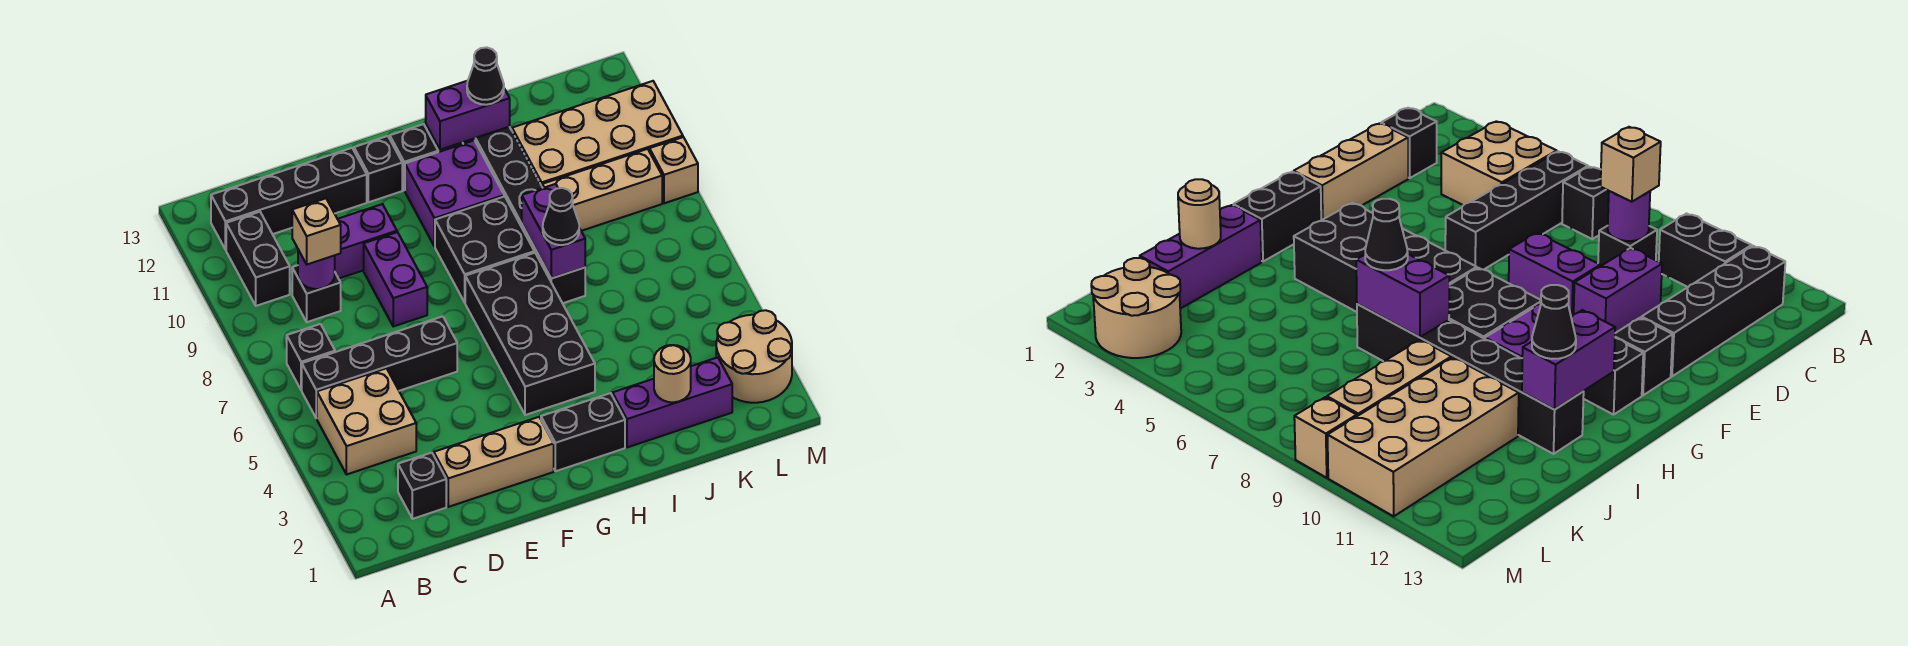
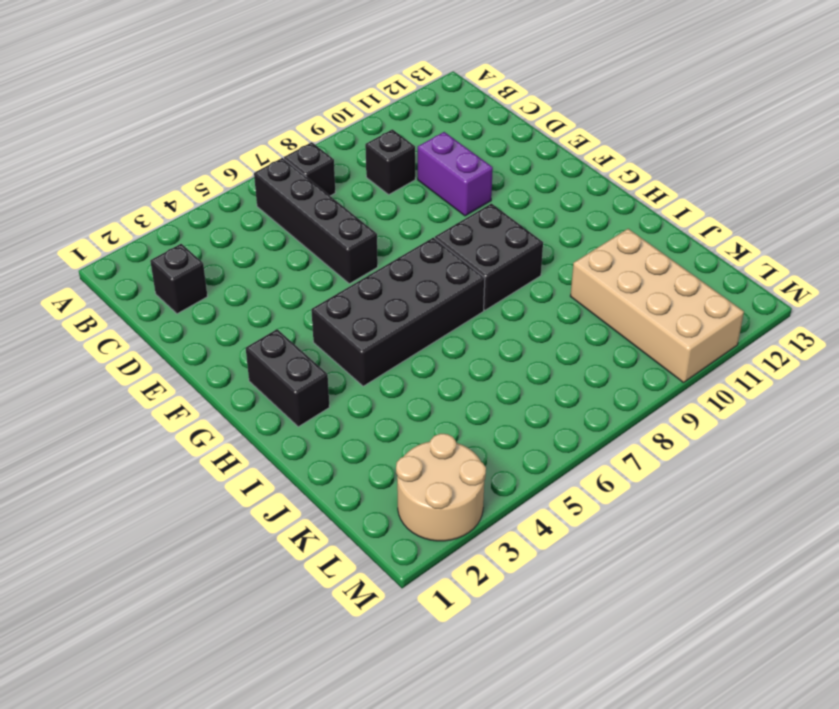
none -> tan brick B4:C5 level 1
none -> black brick B10:B11 level 1
none -> black brick B12:E12 level 1

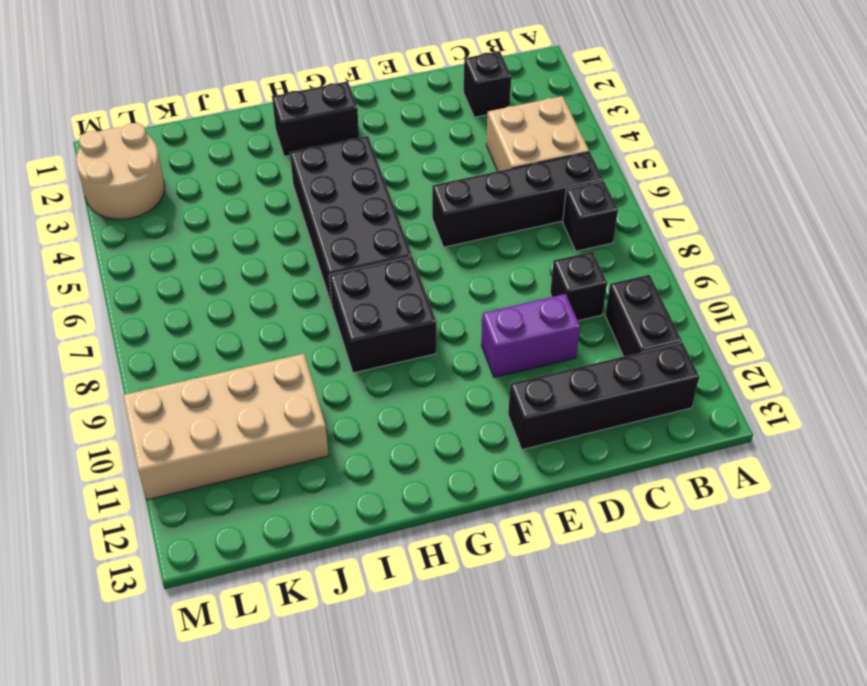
none -> tan brick D2:F2 level 1
none -> purple brick E8:E9 level 1
none -> black brick F12 level 1

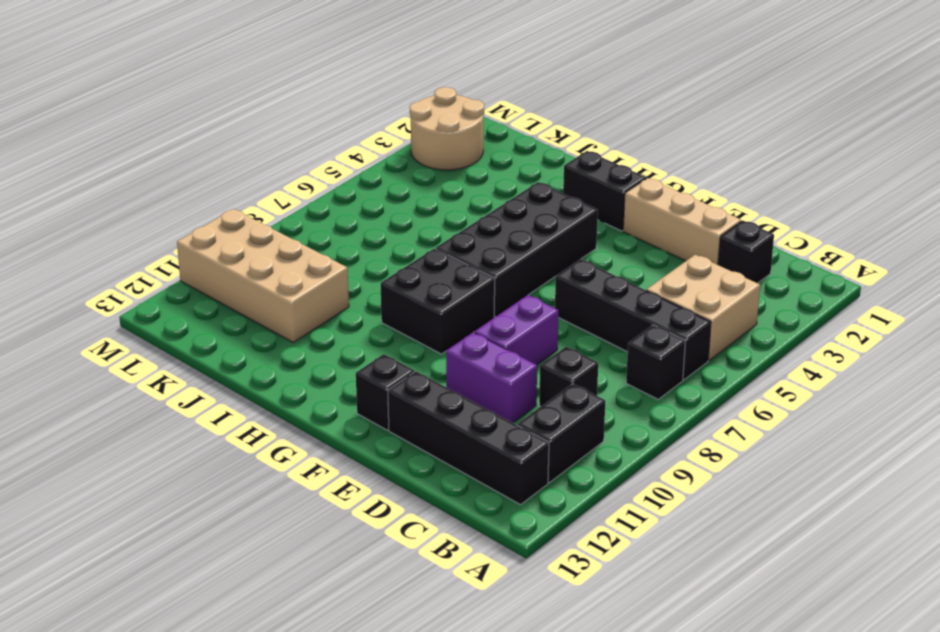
none -> purple brick G10:H11 level 1
none -> black brick G12 level 1
none -> purple brick I2:K2 level 1

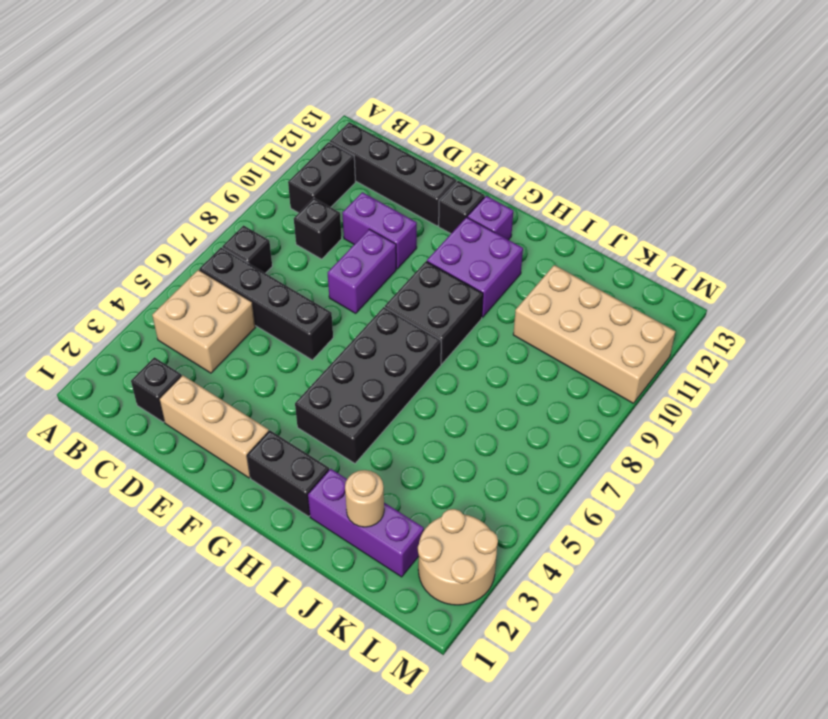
purple brick G12 level 1 -> black brick G12 level 1
none -> black brick I7:I12 level 1
none -> tan brick J9:L9 level 1
none -> tan brick M9 level 1

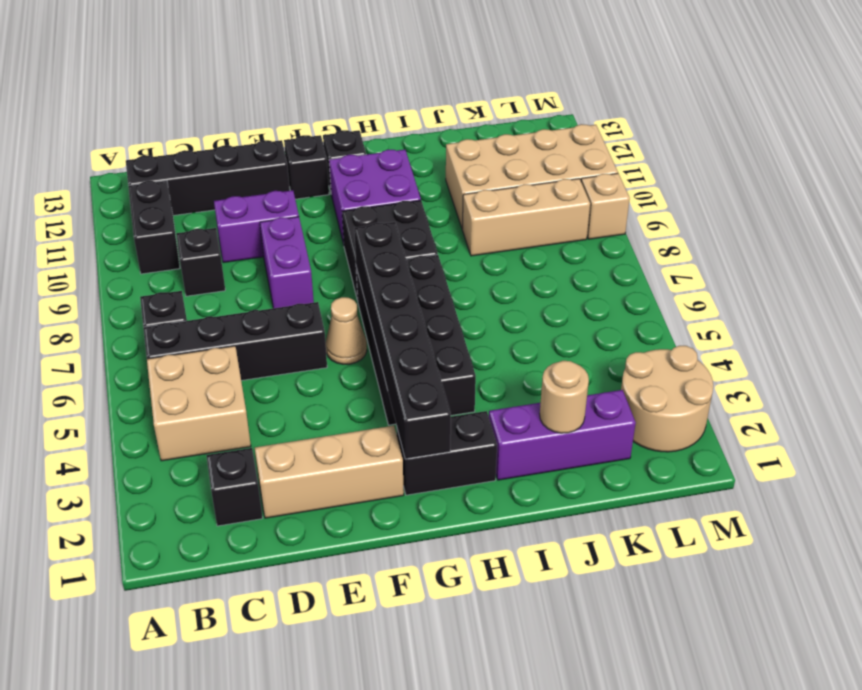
tan cone F6 level 1 -> none
black brick G2:G7 level 2 -> black brick I7:I12 level 1
none -> purple round brick C9 level 2
none -> purple brick H12:I12 level 2
none -> purple brick I7:I8 level 2

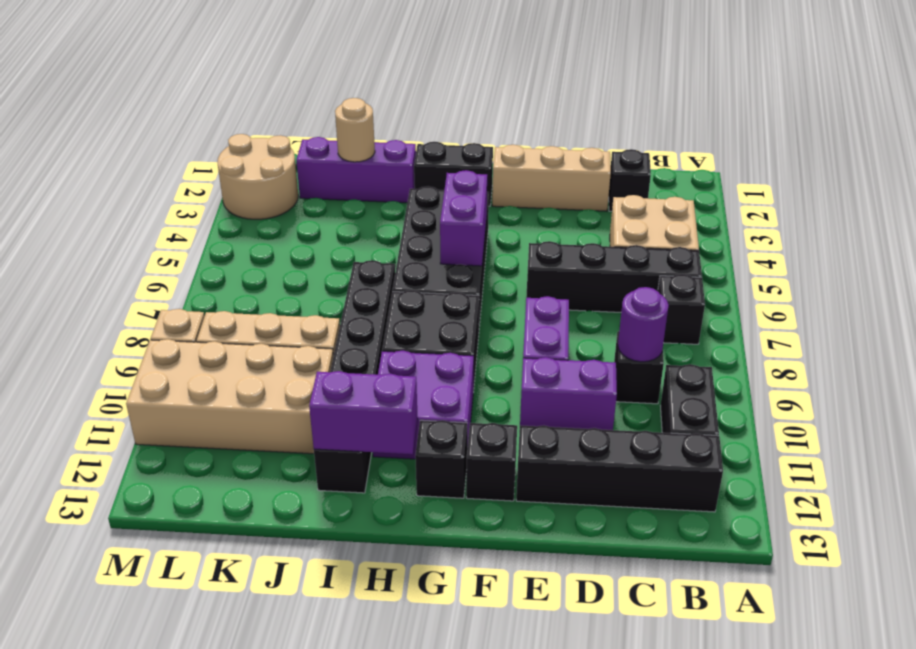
purple brick G5:G6 level 2 -> purple brick I7:I8 level 2
none -> tan brick C9 level 3
none -> black cone I7 level 3
none -> black cone I12 level 3

